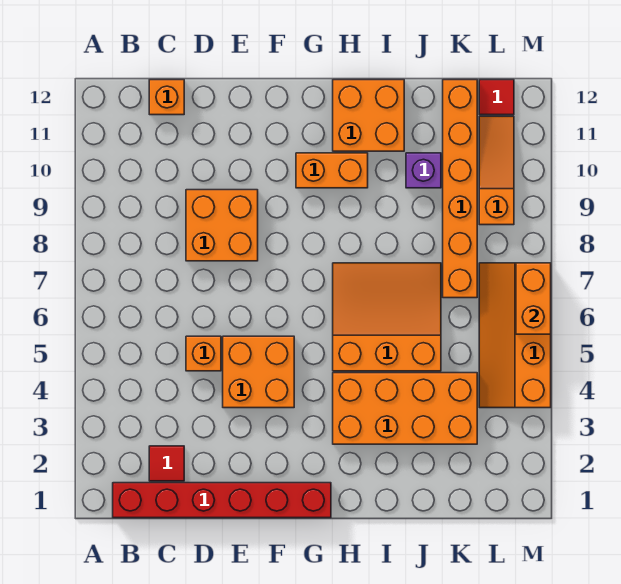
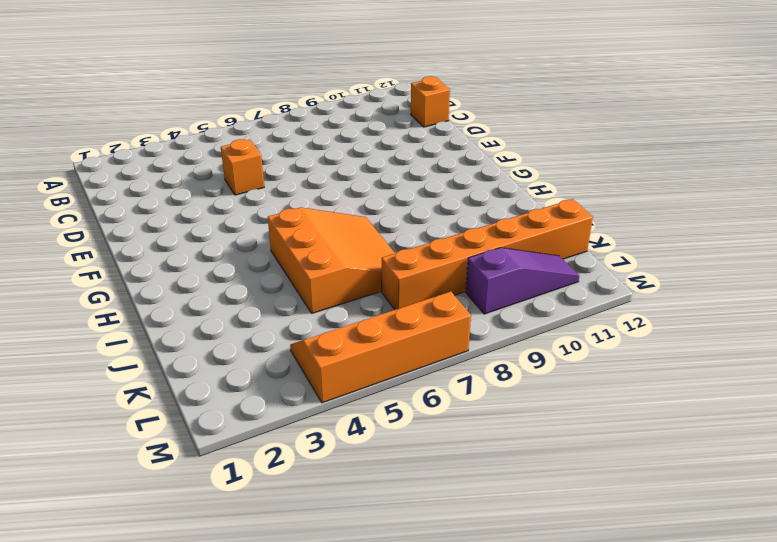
purple slope L9:L11 level 1 top 9 -> orange slope L9:L11 level 1 top 9
none -> red brick B1:G1 level 1
none -> red tile C2 level 1
none -> orange brick D8:E9 level 1

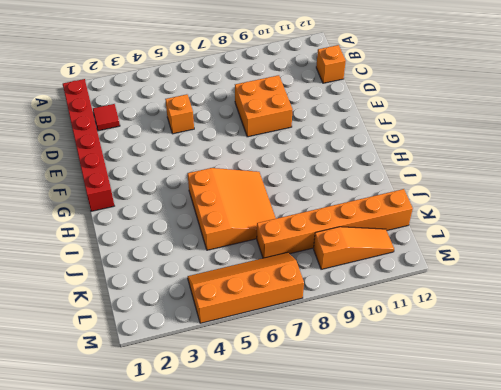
none -> orange brick E4:F5 level 1
none -> orange brick G10:H10 level 1
none -> orange brick H3:K4 level 1

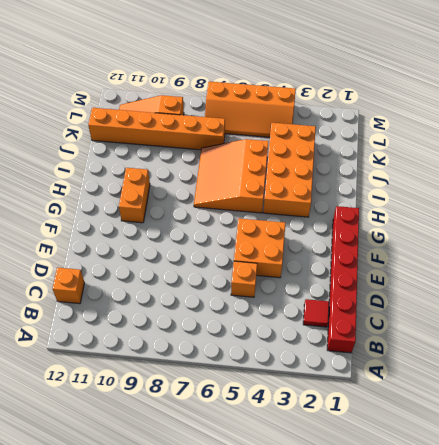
none -> orange brick D8:E9 level 1
none -> orange brick H11:I12 level 1
none -> purple brick J10 level 1

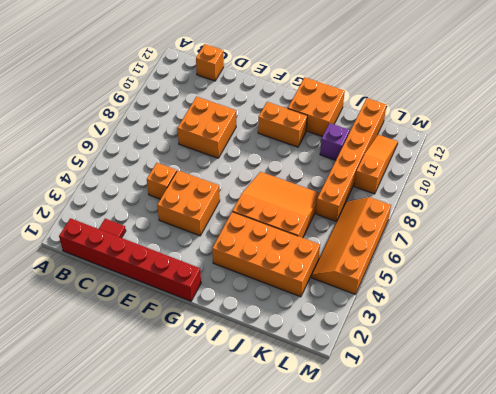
none -> red tile L12 level 1
none -> orange brick M6:M7 level 2

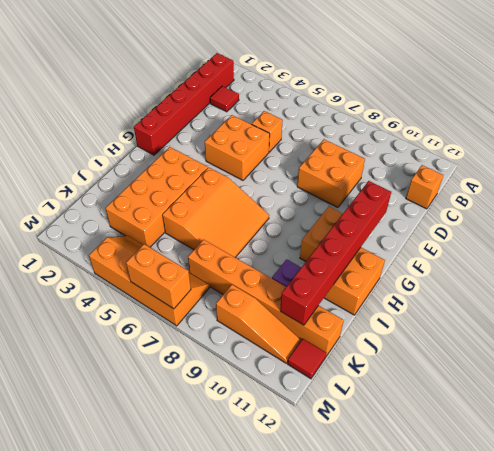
red brick F11:K11 level 2 -> none

